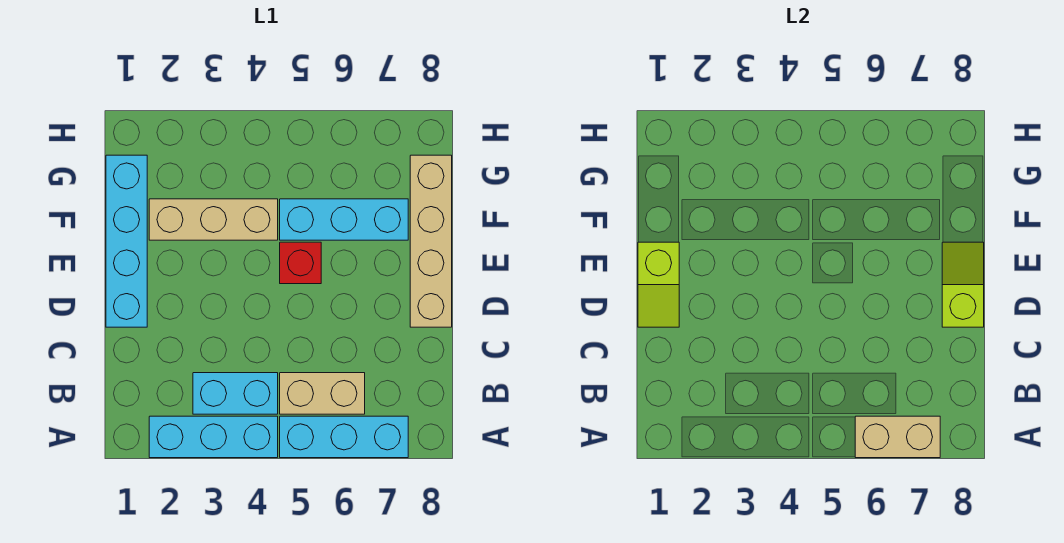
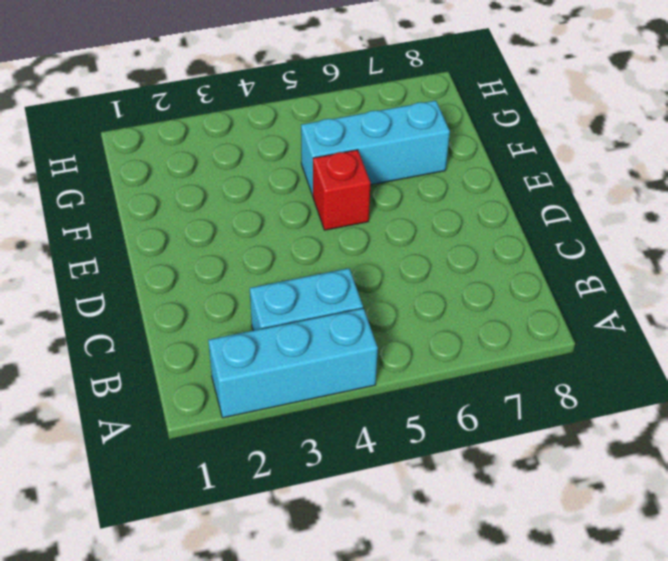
none -> cyan brick A5:A7 level 1
none -> tan brick B5:B6 level 1
none -> cyan brick D1:G1 level 1

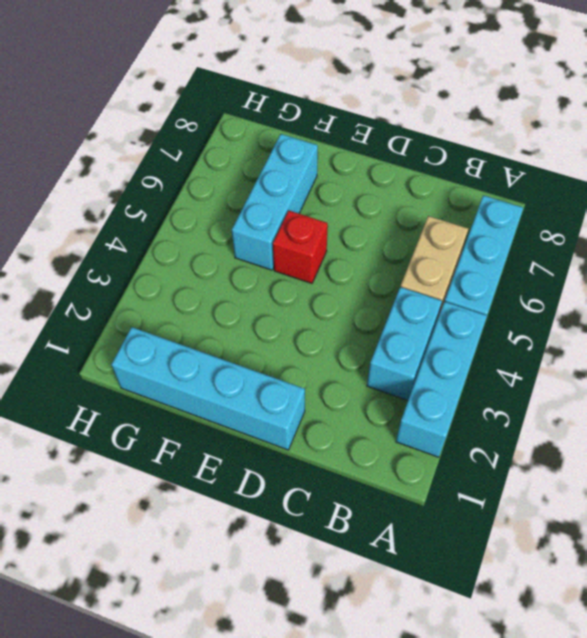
none -> tan brick D8:G8 level 1
none -> tan brick F2:F4 level 1
none -> tan brick A6:A7 level 2

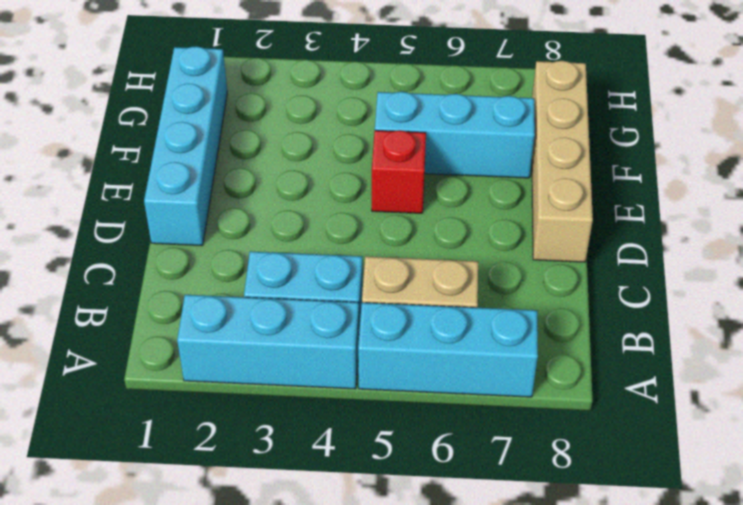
none -> tan brick F2:F4 level 1
none -> tan brick A6:A7 level 2
none -> lime slope D1:E1 level 2 top E

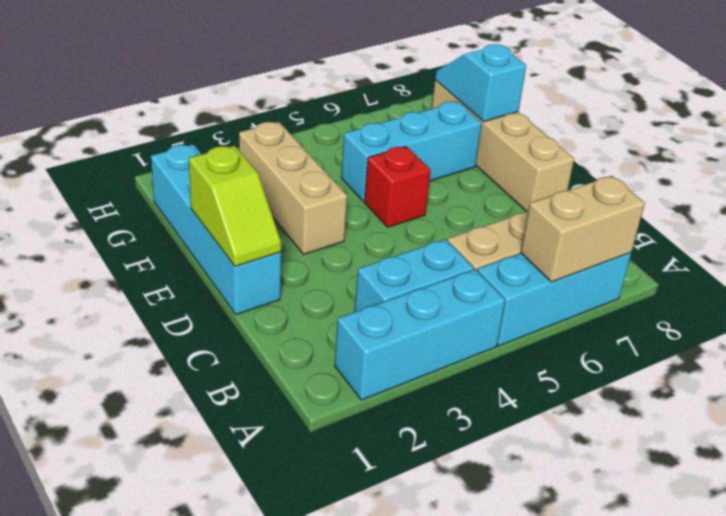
tan brick E3:G3 level 1 -> tan brick F2:F4 level 1
cyan slope F8:G8 level 2 top F -> none
none -> lime slope D8:E8 level 2 top D

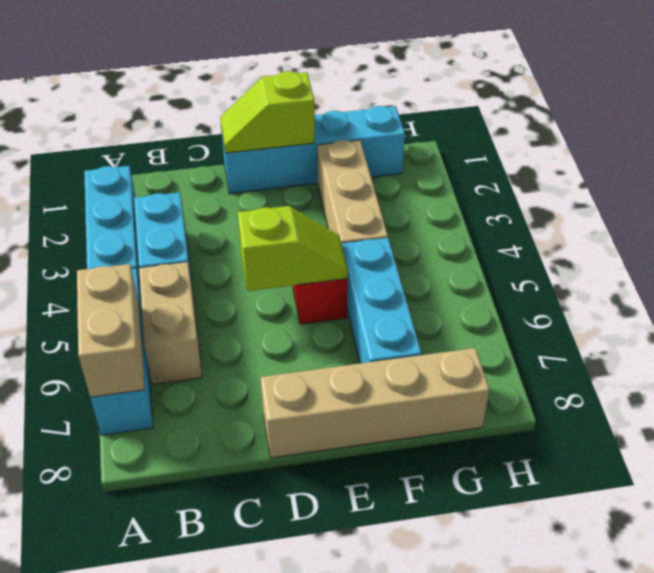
lime slope D5:E5 level 2 top D -> lime slope D8:E8 level 2 top D

